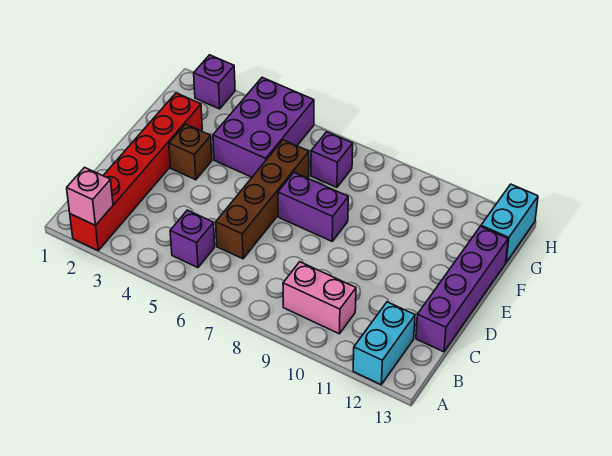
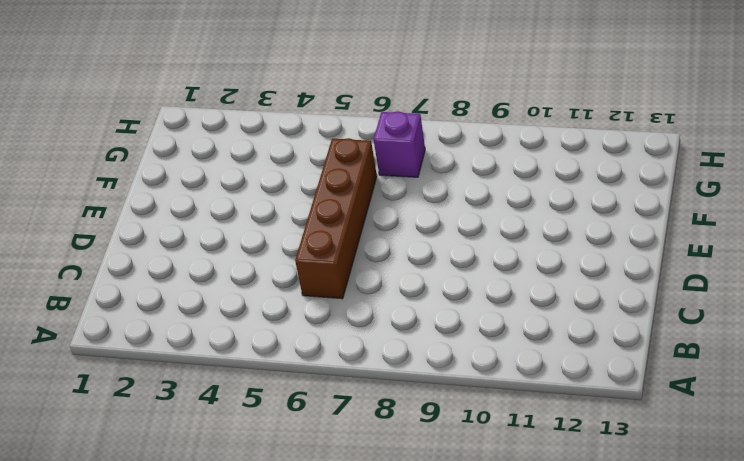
none -> red brick A2:F2 level 1
none -> cyan brick A12:B12 level 1
none -> purple brick B5 level 1

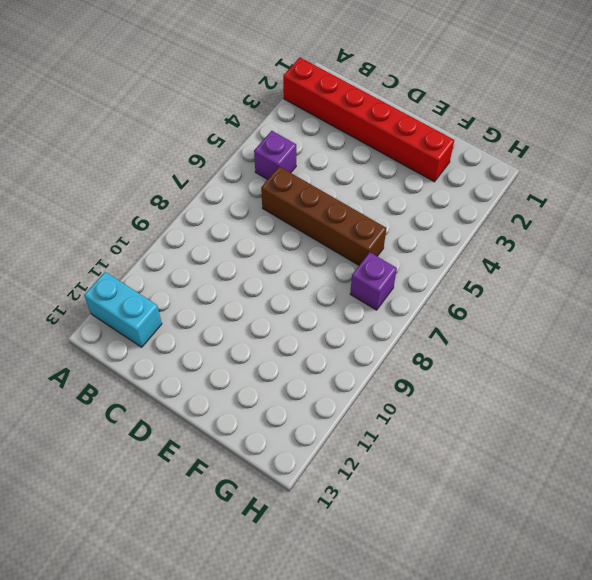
none -> pink brick B9:B10 level 1
none -> purple brick C13:F13 level 1
none -> brown brick E3 level 1

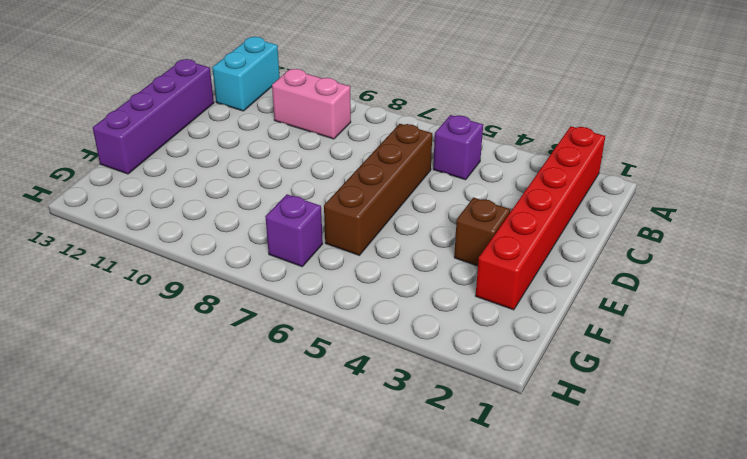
none -> purple brick E7:E8 level 1
none -> purple brick F4:H5 level 1
none -> cyan brick G13:H13 level 1

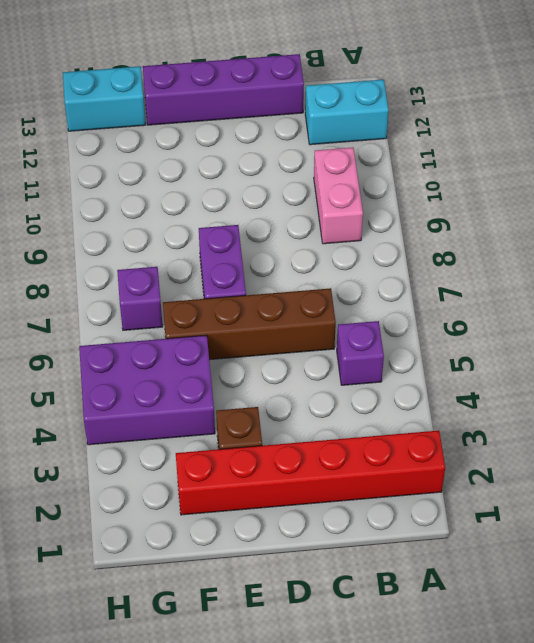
none -> purple brick H2 level 1
none -> pink brick A2 level 2

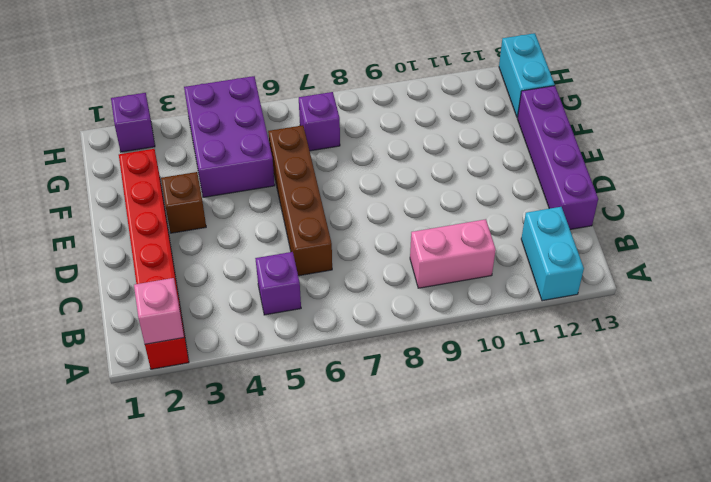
none -> purple brick E7:E8 level 1

